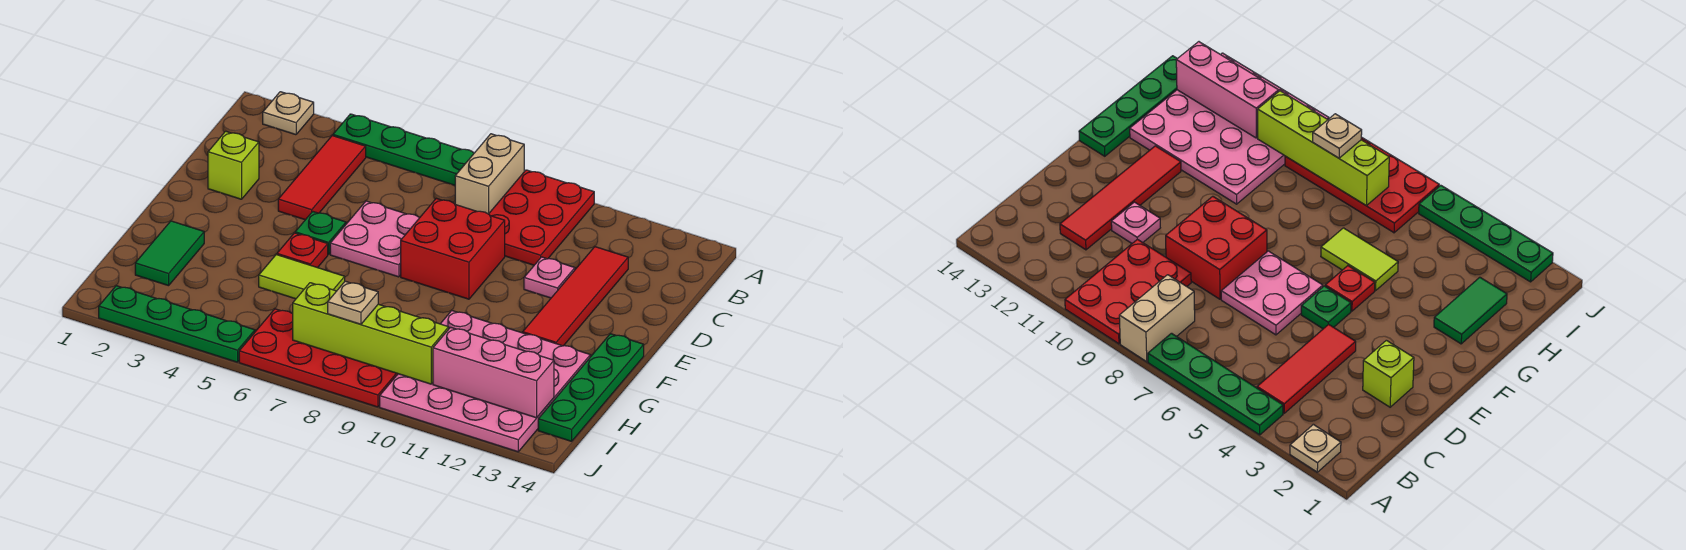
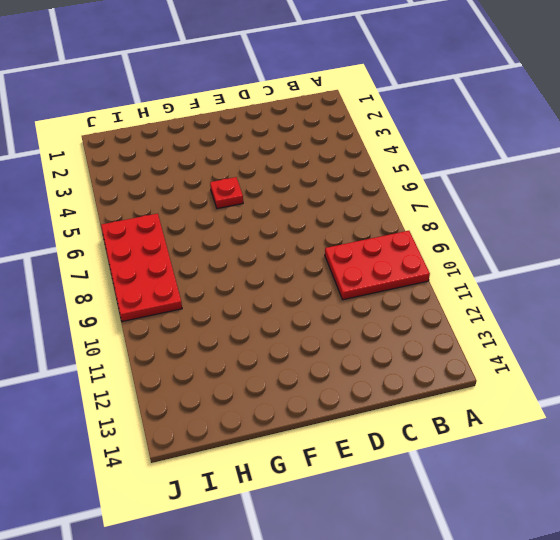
none -> tan plate A2 level 1
none -> green plate A4:A7 level 1
none -> tan brick A8:B8 level 1

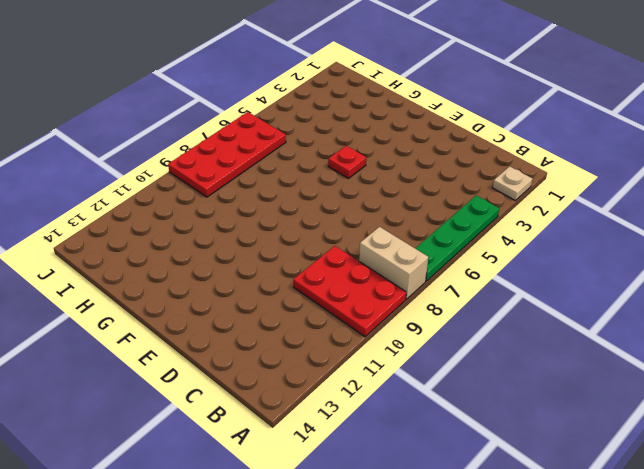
none -> red tile B4:D4 level 1
none -> red tile C12:F12 level 1
none -> lime brick D2 level 1

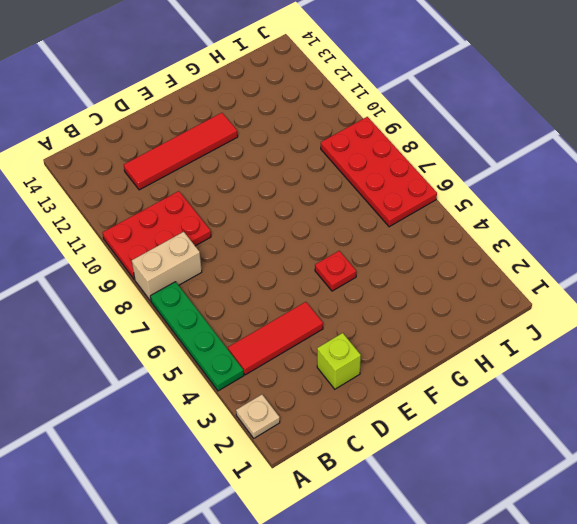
none -> pink plate D6:E7 level 1
none -> red brick D8:E9 level 1
none -> pink plate D11 level 1

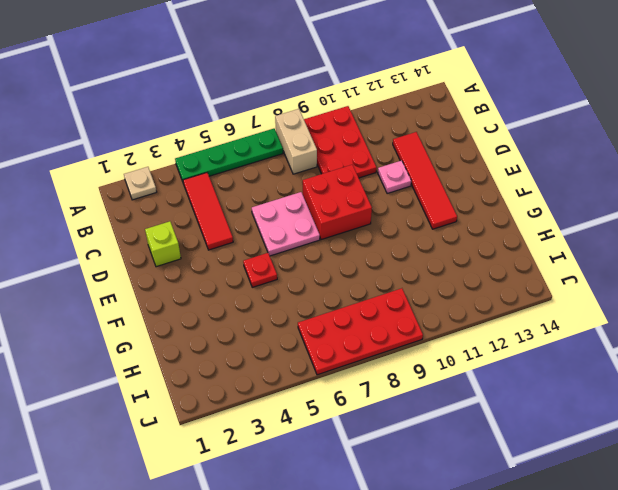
none -> green plate E5 level 1
none -> green plate F14:I14 level 1
none -> green tile G2:H2 level 1

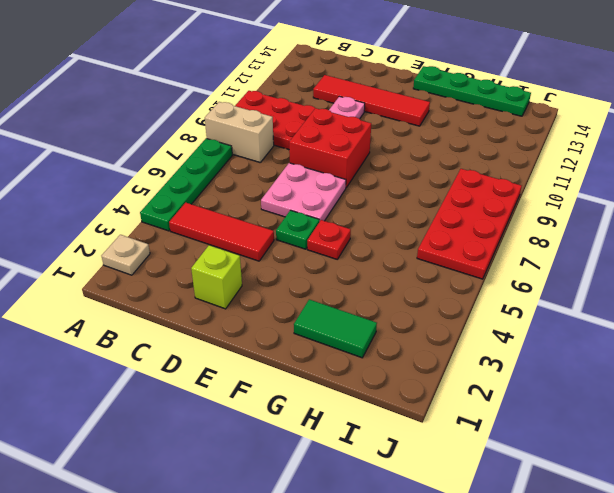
none -> lime tile G5:G6 level 1
none -> pink plate G10:J13 level 1
none -> green plate J2:J5 level 1

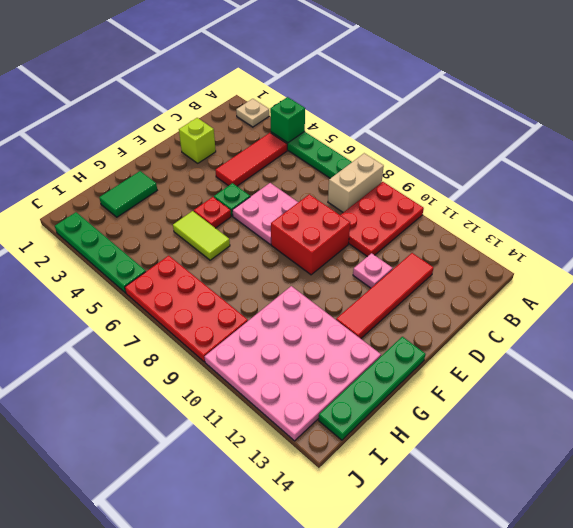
green brick A4 level 2 -> none
none -> lime brick I7:I10 level 2
none -> pink brick I11:I13 level 2
none -> tan plate I8 level 3

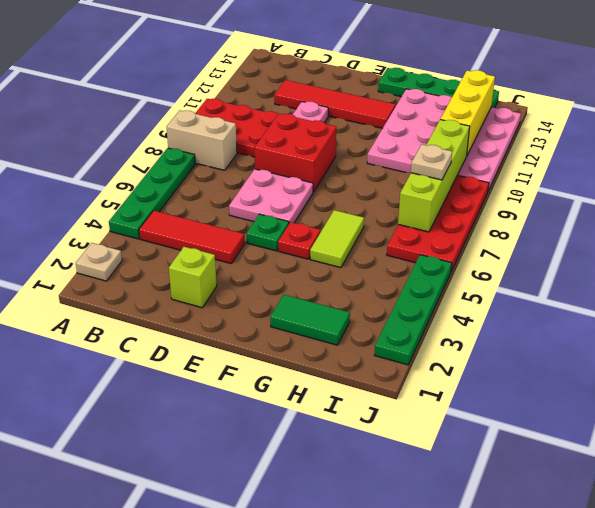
yellow brick I11:I13 level 2 -> pink brick I11:I13 level 2

